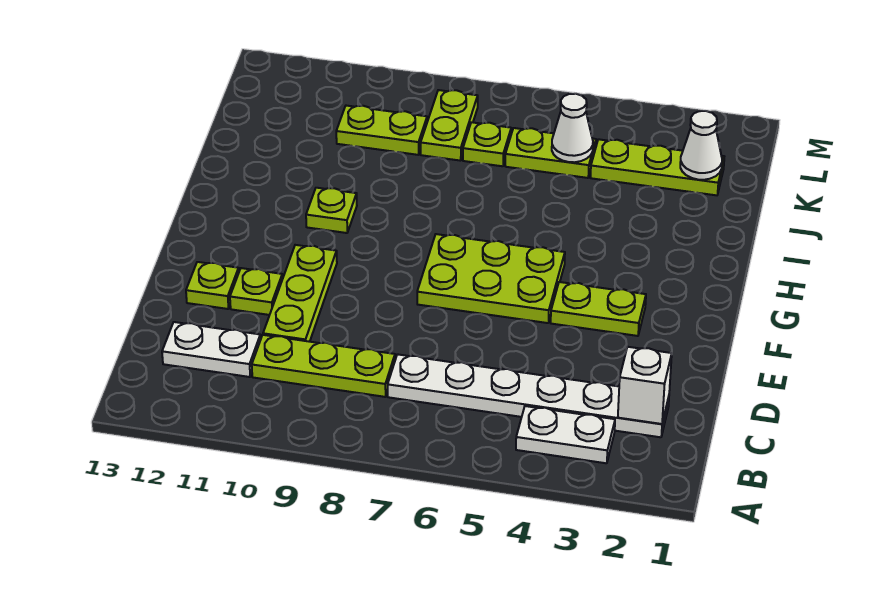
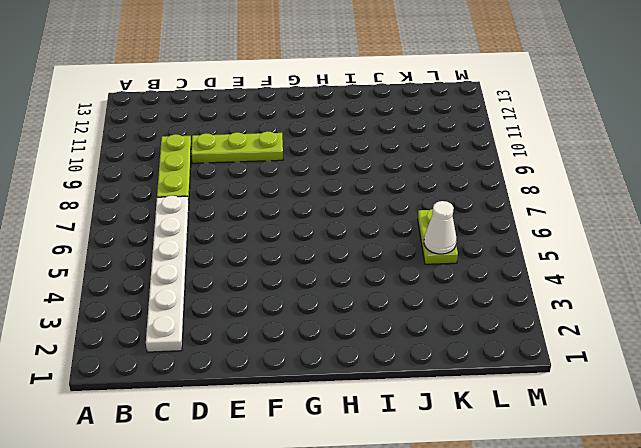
none -> white plate B3:B4 level 1
none -> white plate C11:C12 level 1
none -> lime plate E11 level 1

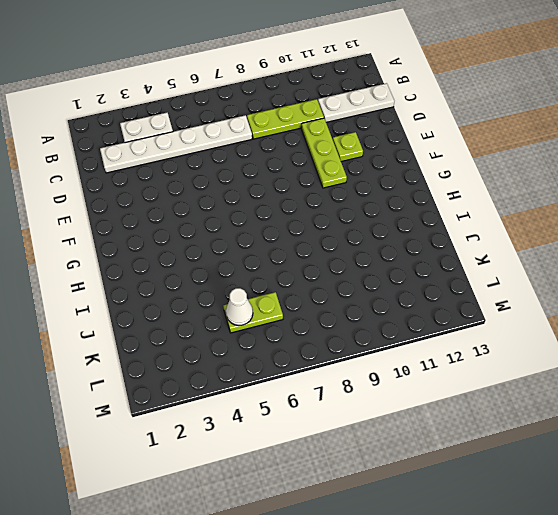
white plate C11:C13 level 1 -> white plate C11:C12 level 1
none -> lime plate E12 level 1
none -> lime plate F3:F4 level 1
none -> lime plate F5:G7 level 1

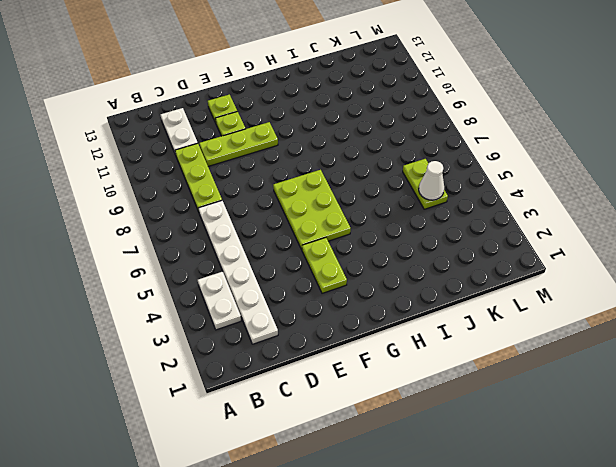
none -> lime plate H10 level 1
none -> lime plate K2:K4 level 1
none -> lime plate K7 level 1

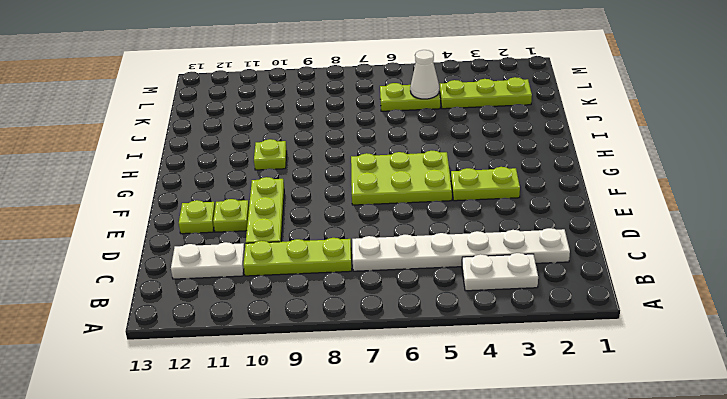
none -> lime plate K7 level 1
none -> lime plate K8:L8 level 1
none -> lime plate K9:K10 level 1

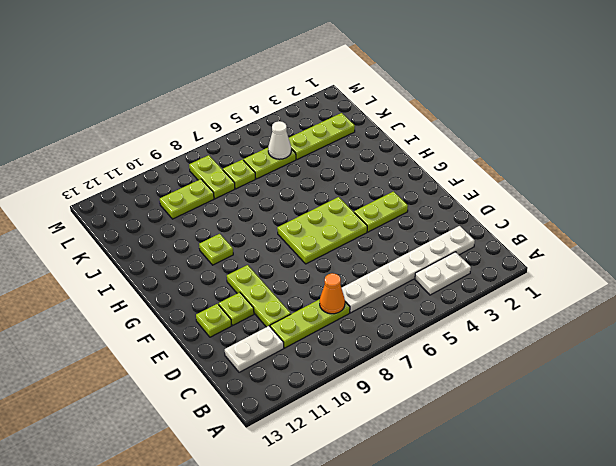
orange cone C8 level 2 -> none
none -> white brick C2 level 2
none -> white cone K2 level 2

